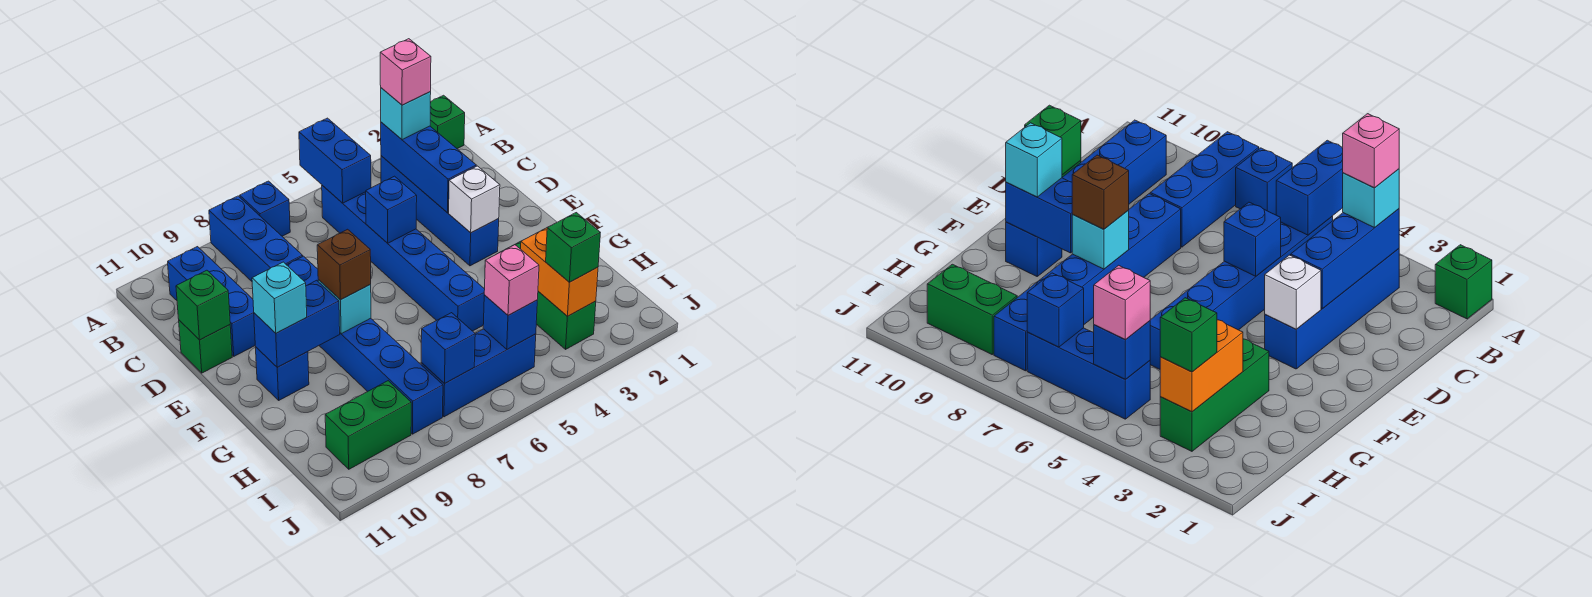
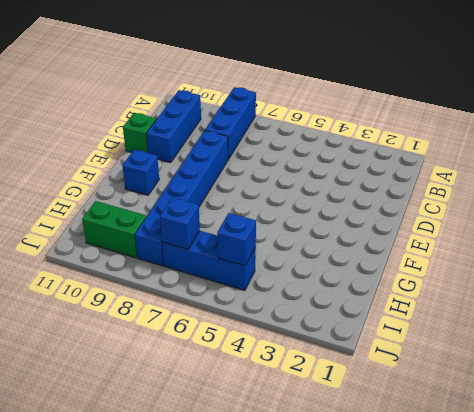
none -> green brick A1 level 1
none -> blue brick A7 level 1
none -> blue brick B3:E3 level 1

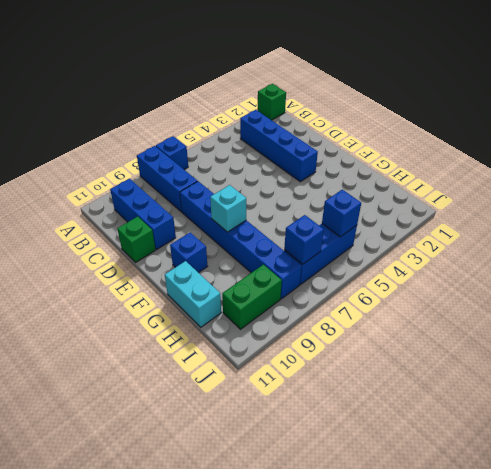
cyan brick G11:H11 level 1 -> none
none -> blue brick B5:G5 level 1
none -> green brick G3:I3 level 1
none -> blue brick A5:B5 level 2

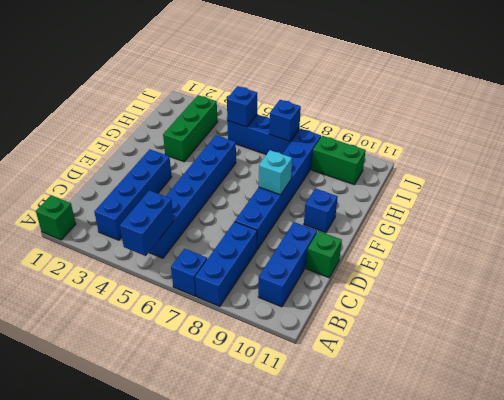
none -> blue brick B3:D3 level 2
none -> blue brick D5 level 2
none -> green brick D11 level 2

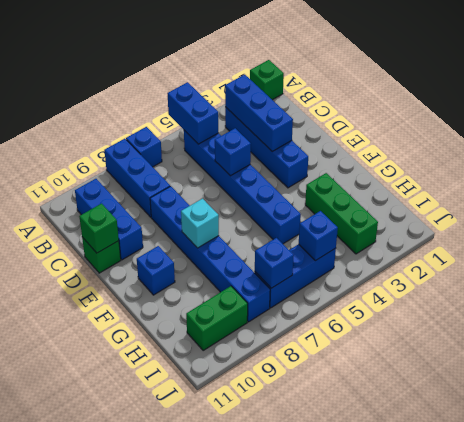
none -> white brick E3 level 2
none -> blue brick F9:F10 level 2
none -> orange brick H3:I3 level 2

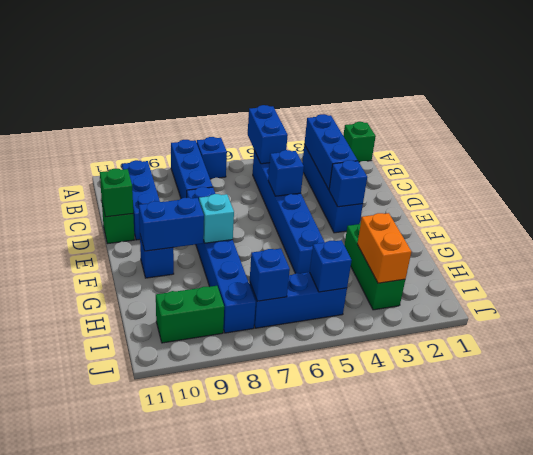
blue brick E3 level 2 -> white brick E3 level 2
none -> cyan brick B3 level 3
none -> brown brick F8 level 3
none -> cyan brick F10 level 3

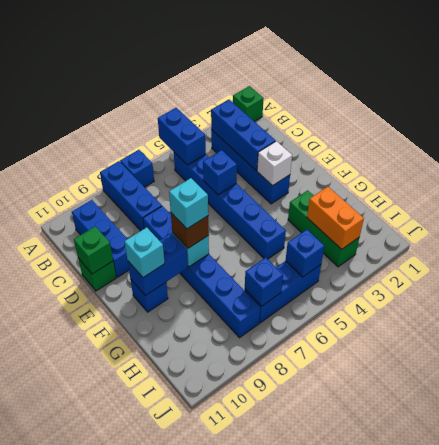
cyan brick F8 level 4 -> cyan brick B3 level 3
none -> green brick I9:I10 level 1
none -> green brick I3 level 3
none -> pink brick I5 level 3

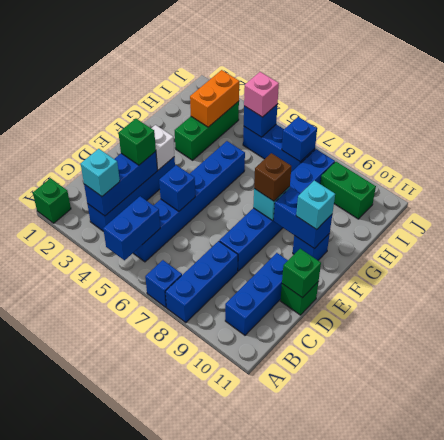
green brick D3 level 3 -> green brick I3 level 3
none -> pink brick B3 level 4

